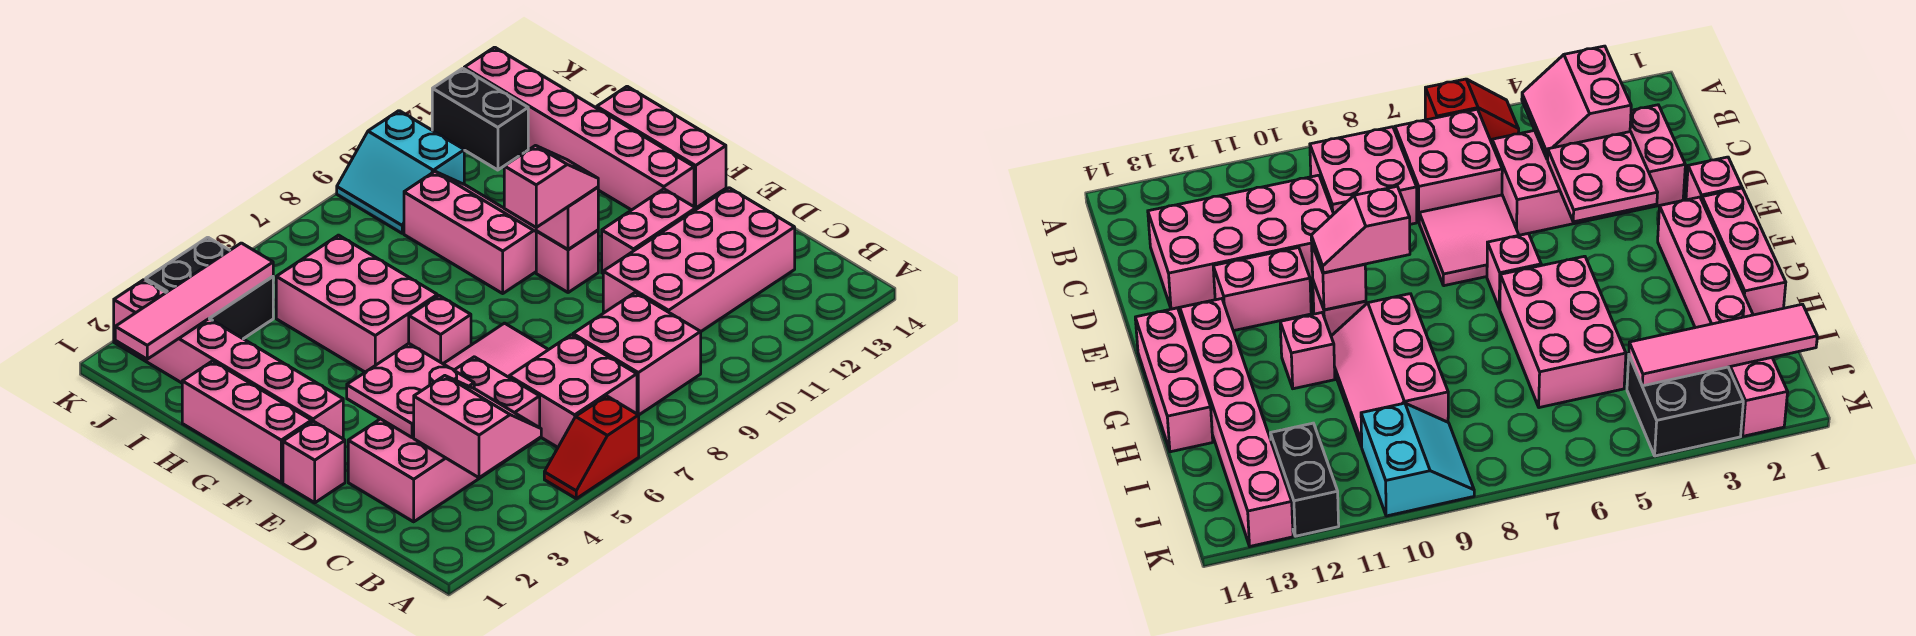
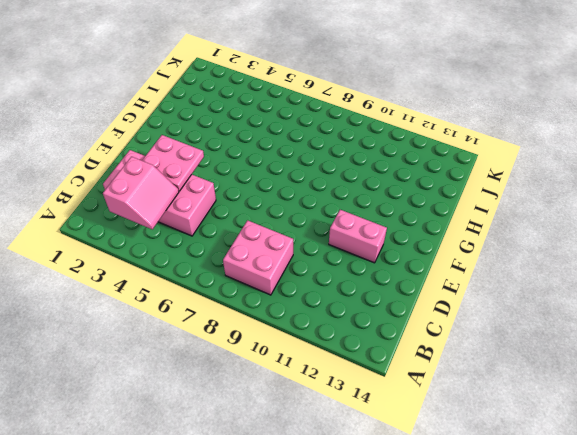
none -> red slope A5:A6 level 1 top 6
none -> pink brick B6:C7 level 1
none -> pink brick C10:D13 level 1

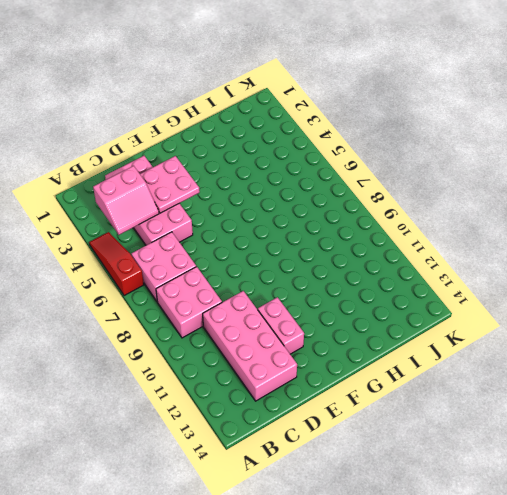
red slope A4:A6 level 1 top 6 -> red slope A5:A6 level 1 top 6
none -> pink tile D6:E7 level 1
none -> pink brick E1 level 1
none -> pink brick F1:H1 level 1

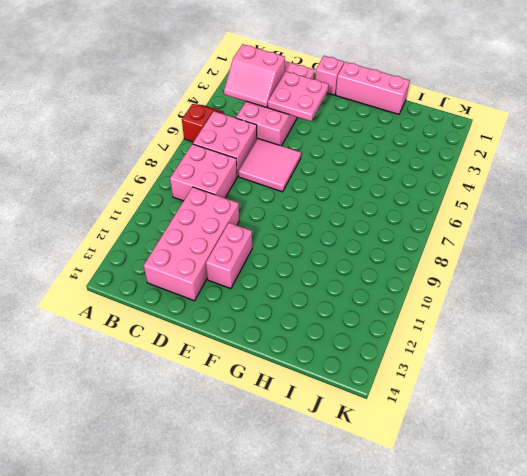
none -> pink brick F2:K2 level 1
none -> pink brick F6 level 1
none -> pink brick F10 level 1

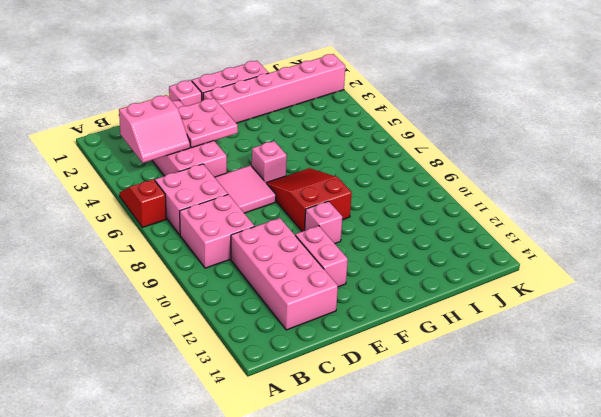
red slope F7:G9 level 1 top 9 -> pink slope G9:I10 level 1 top 9
none -> pink brick F13:K13 level 1
none -> pink brick F14:H14 level 1
none -> pink brick G5:I6 level 1

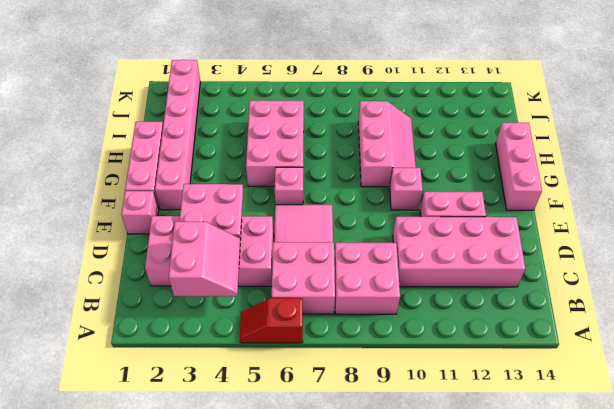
none -> pink brick F13:K13 level 1
none -> pink brick G11 level 1
none -> black brick J3:K4 level 1

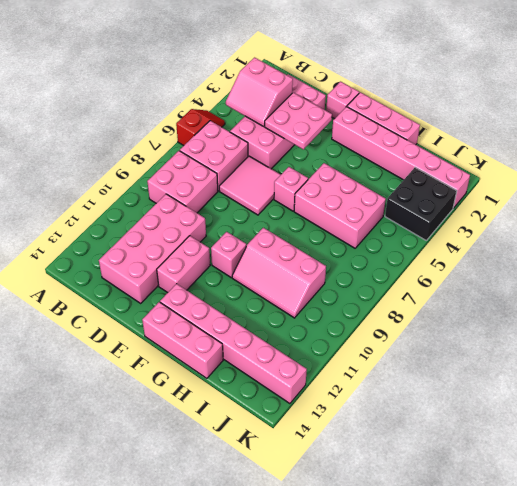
none -> pink brick G11 level 1
none -> cyan slope J9:K10 level 1 top 10
none -> black brick J12:K12 level 1

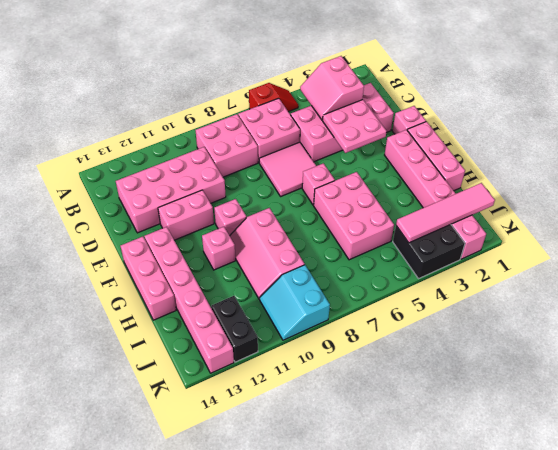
cyan slope J9:K10 level 1 top 9 -> cyan slope J9:K10 level 1 top 10
none -> pink brick F10 level 2
none -> pink slope F9:F10 level 3 top 9

